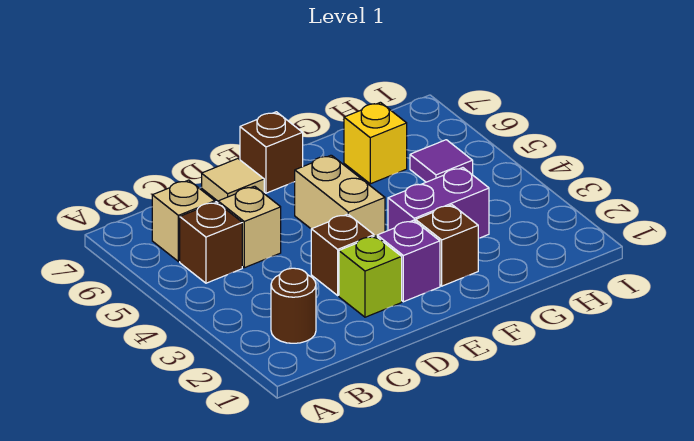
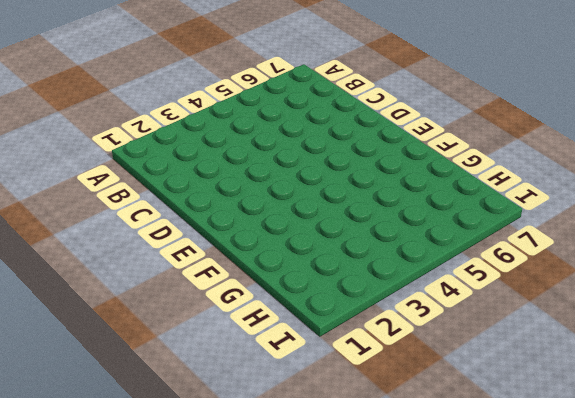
none -> brown round brick B2 level 1
none -> brown brick B5 level 1
none -> tan brick B6 level 1

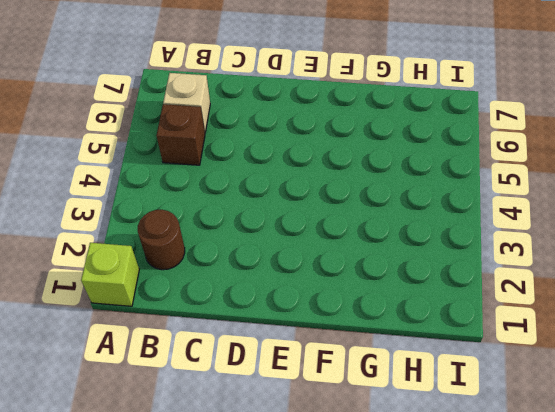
lime brick A1 level 1 -> lime brick D2 level 1
none -> tan brick C5 level 1
none -> brown brick D3 level 1
none -> tan tile D7 level 1

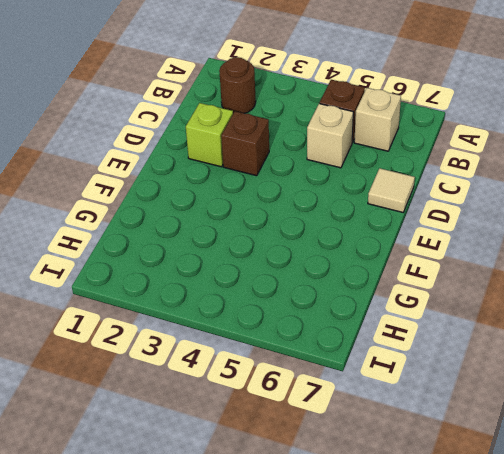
none -> purple brick E2 level 1
none -> tan brick E4:E5 level 1
none -> brown brick E7 level 1

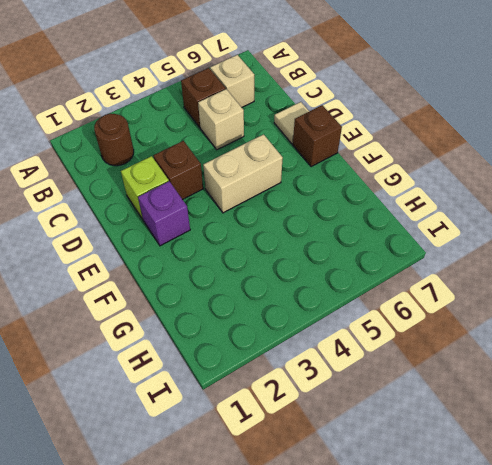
none -> brown brick F2 level 1
none -> purple brick F3:G3 level 1
none -> yellow brick G6 level 1

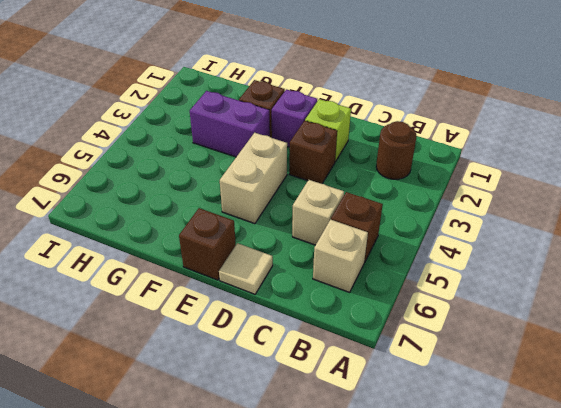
none -> yellow brick G6 level 1
none -> purple tile H5 level 1

